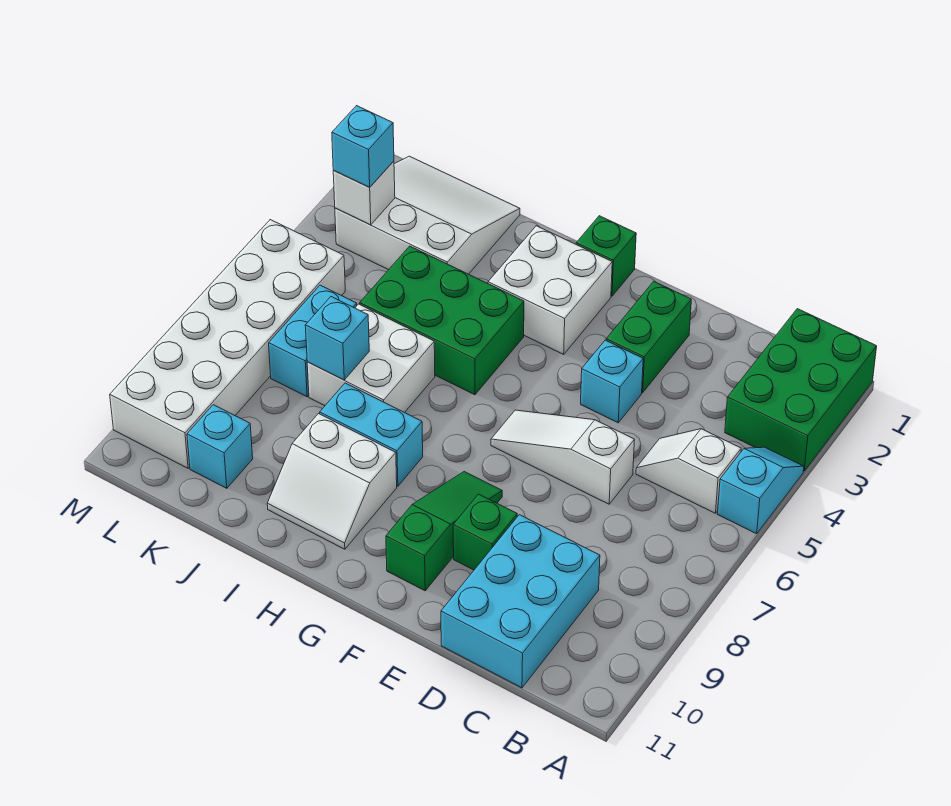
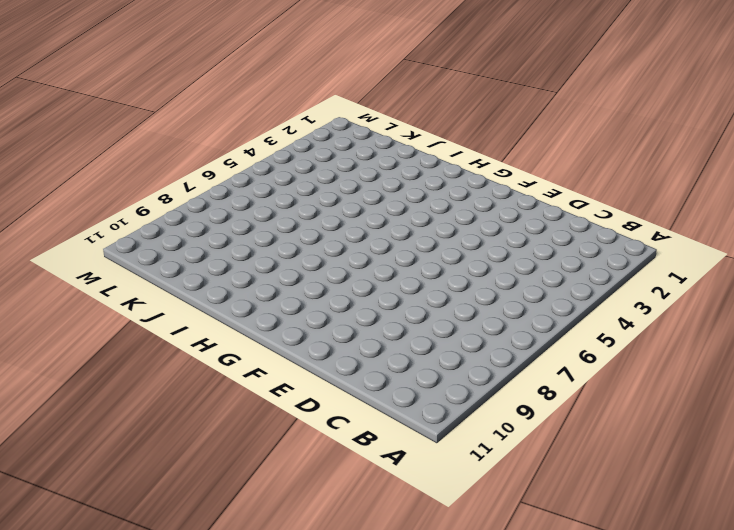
none -> green brick A1:B3 level 1
none -> cyan slope A4:A5 level 1 top 5
none -> white slope B5:C5 level 1 top B

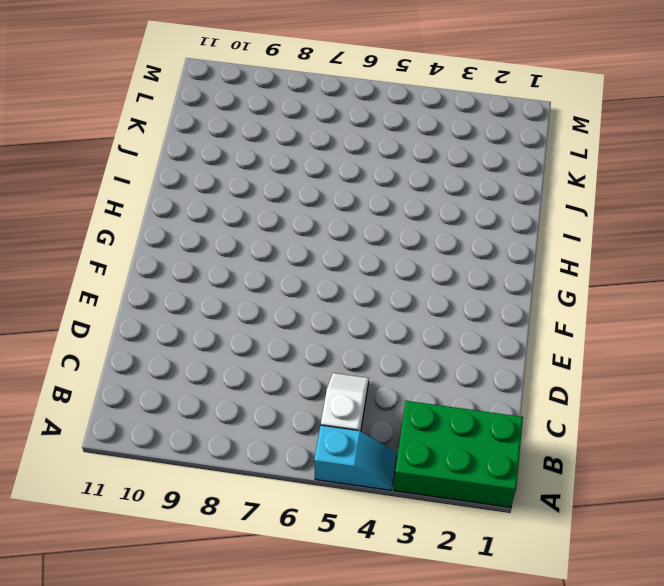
none -> cyan brick C9:D11 level 1
none -> white slope D6:F6 level 1 top D
none -> green brick E2:E3 level 1

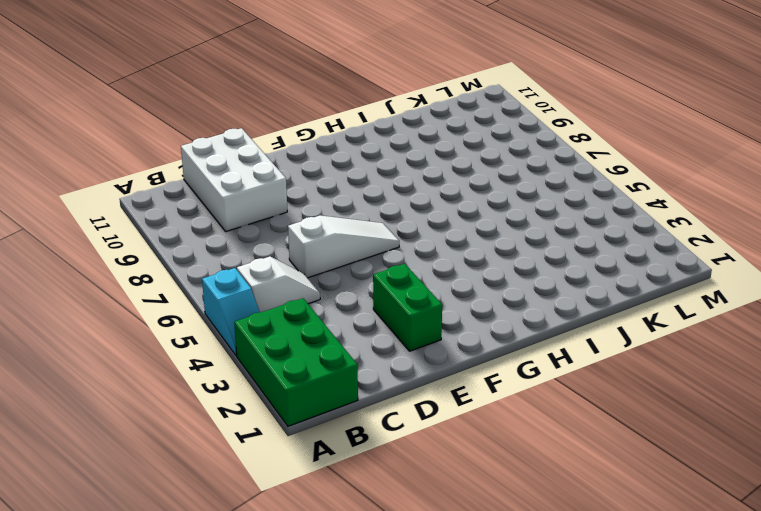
white brick C9:D11 level 1 -> cyan brick C9:D11 level 1
none -> cyan brick E4 level 1
none -> green brick E9 level 1
none -> green slope F8:F10 level 1 top 10

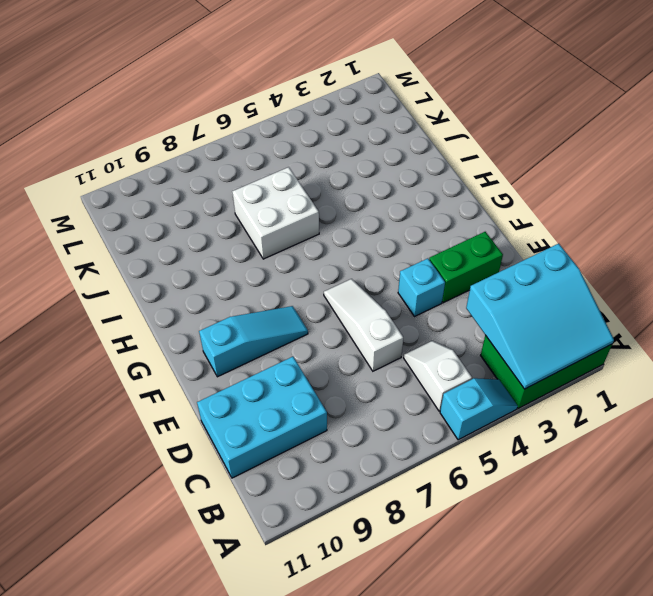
cyan slope A1:C3 level 2 top C -> none
cyan slope F8:F10 level 1 top 10 -> green slope F8:F10 level 1 top 10
none -> green brick E9 level 1
none -> green brick G1 level 1
none -> white brick G2:H3 level 1

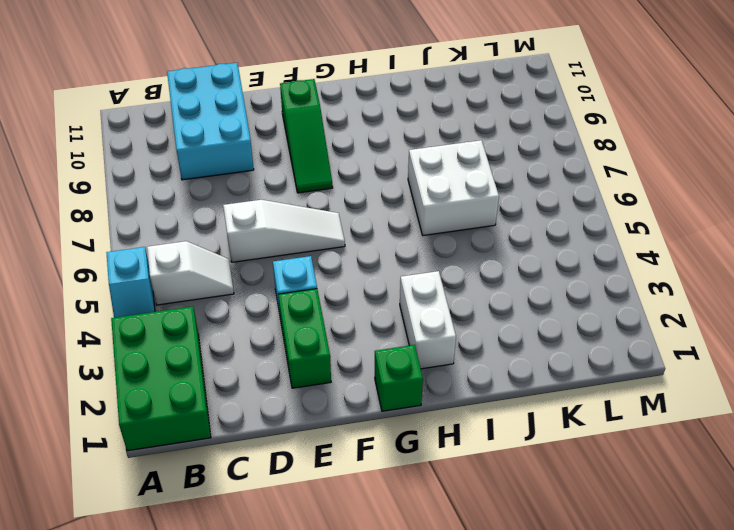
white brick H2:H3 level 1 -> white brick G2:H3 level 1
none -> green brick E9 level 1
none -> green brick H4:J5 level 1
none -> cyan brick H8:I8 level 1

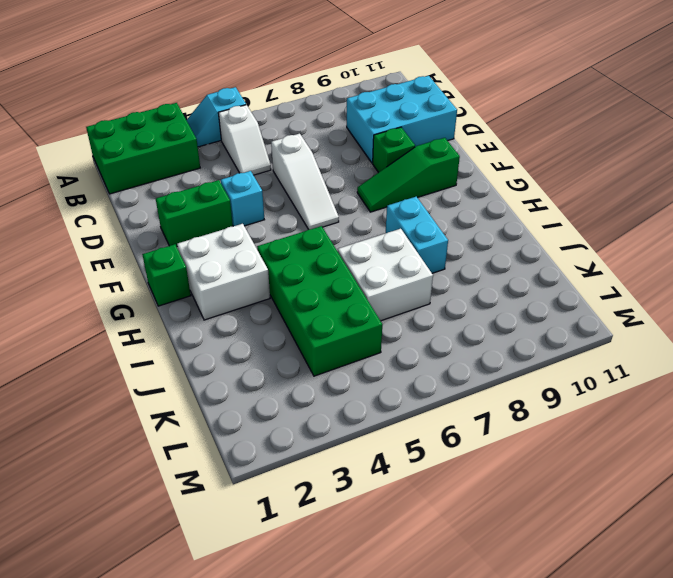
green brick H4:K5 level 1 -> green brick H4:J5 level 1
none -> white slope H9:I10 level 1 top 9
none -> white slope J1:L3 level 1 top 3
none -> cyan brick K6:K7 level 1

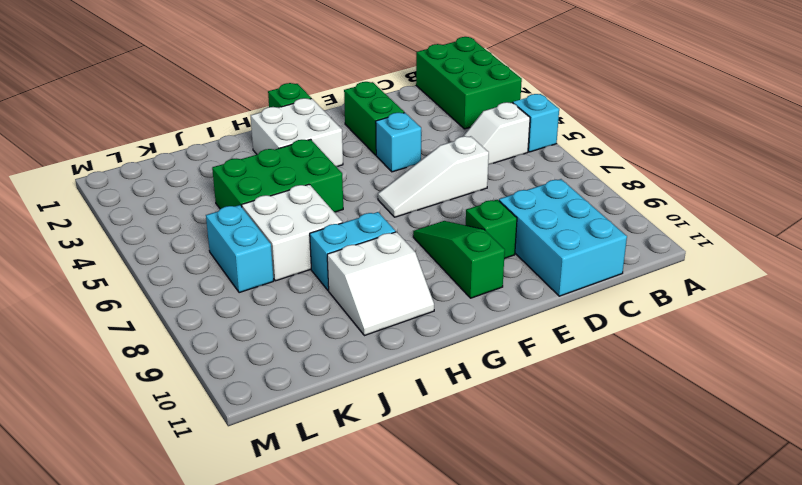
none -> white slope J1:L3 level 1 top 3
none -> cyan brick K10 level 1
none -> white brick L5:M10 level 1

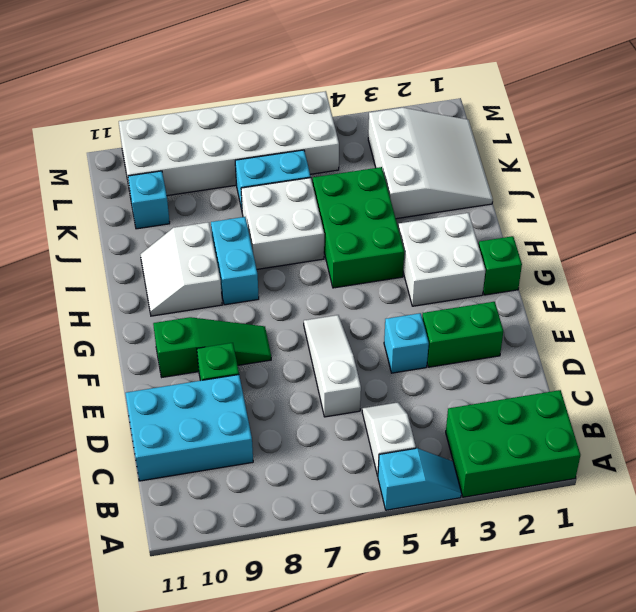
none -> cyan brick J7 level 2
none -> white brick L3 level 2
none -> cyan brick L3 level 3

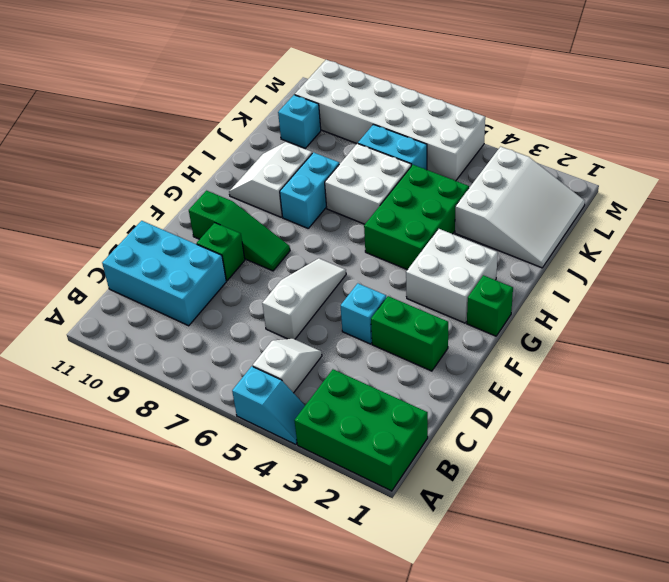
none -> cyan brick J7 level 2
none -> white brick L3 level 2
none -> cyan brick L3 level 3

